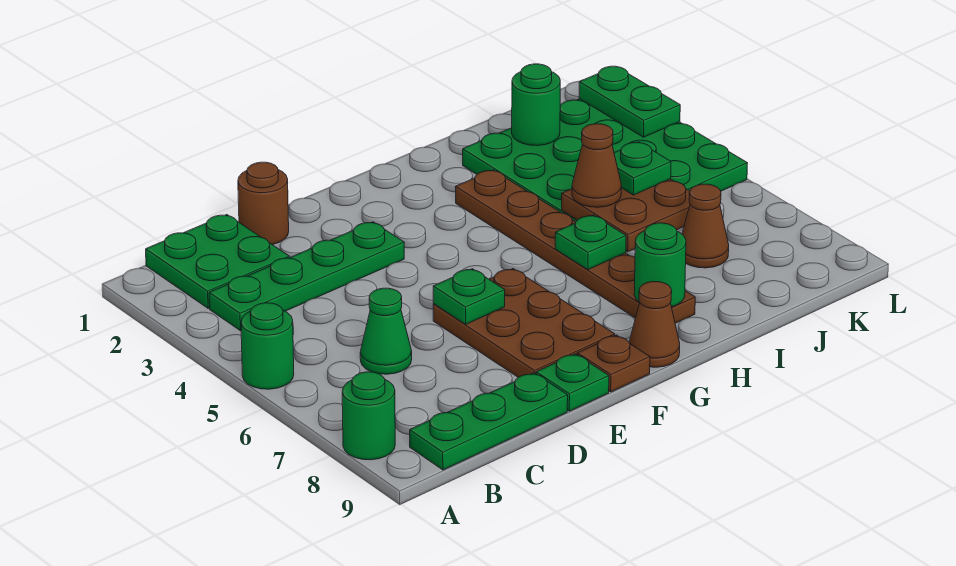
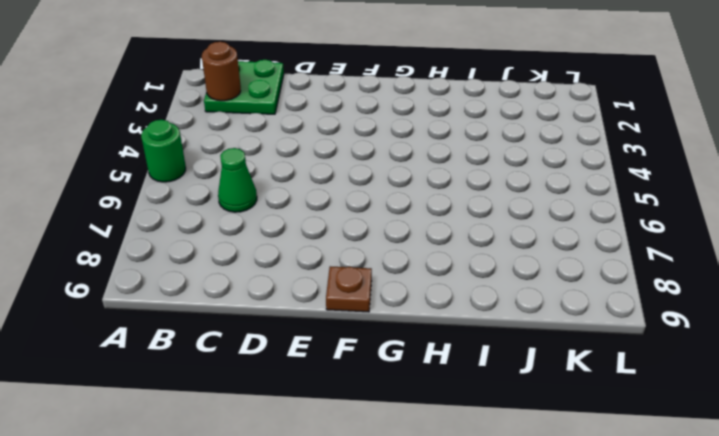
brown round brick B2 level 2 -> brown round brick D1 level 1
none -> green round brick A8 level 1
none -> green plate B3:E3 level 1
none -> green plate B9:D9 level 1

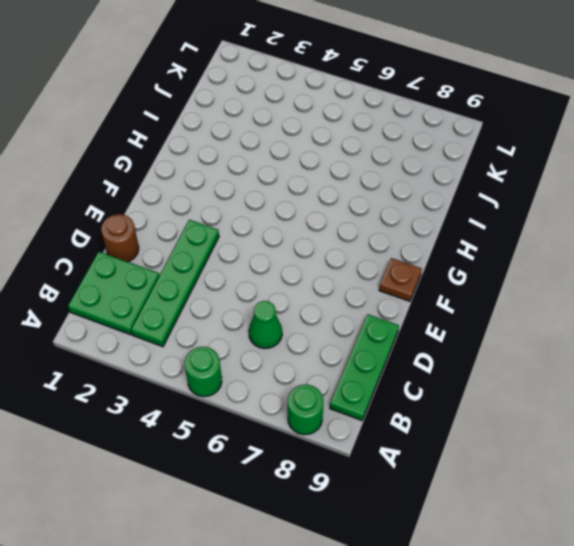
none -> brown plate E6:F8 level 1
none -> green plate E9 level 1
none -> brown cone G9 level 1

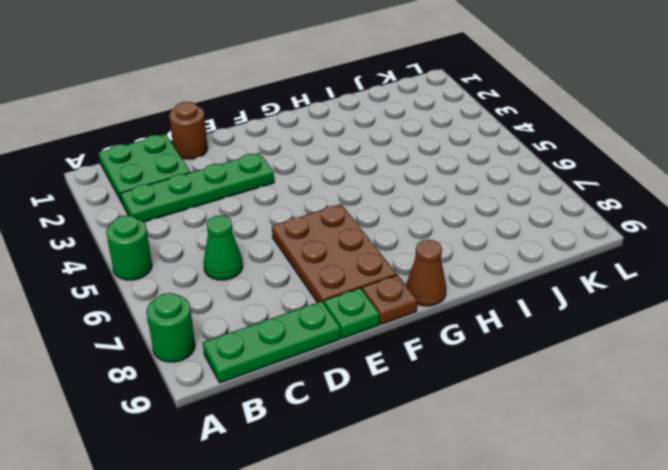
none -> brown plate H3:H8 level 1
none -> green plate I2:L5 level 1
none -> brown cone J7 level 1

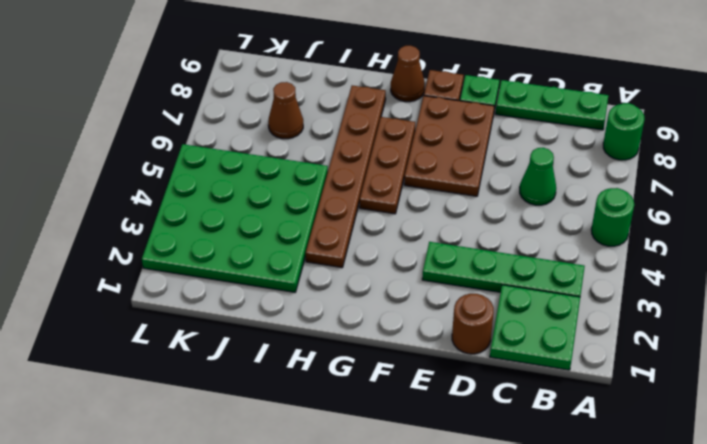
brown plate G5:G7 level 1 -> none
none -> green plate E6 level 2
none -> green plate H6 level 2
none -> green round brick H8 level 2

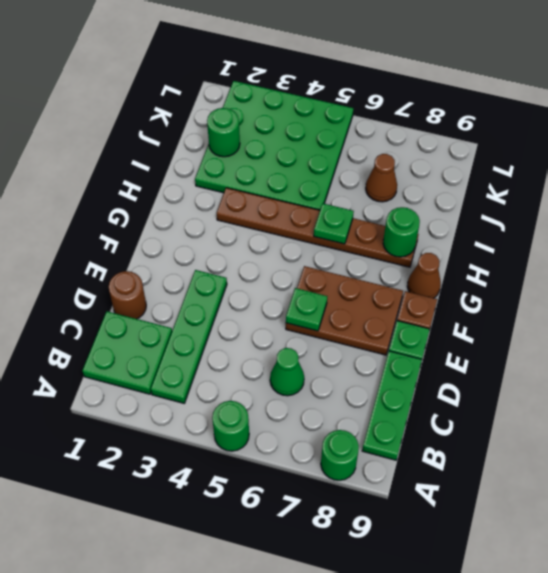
none -> brown plate I5:J6 level 2
none -> green plate L2:L3 level 2
none -> brown cone I5 level 3

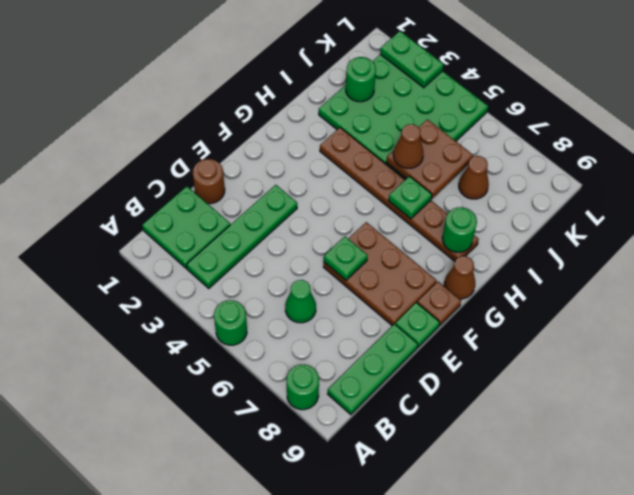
none -> green plate J5 level 3

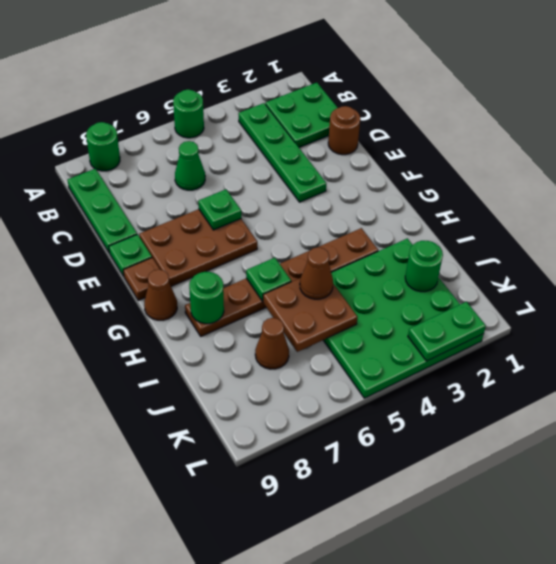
none -> green plate J5 level 3

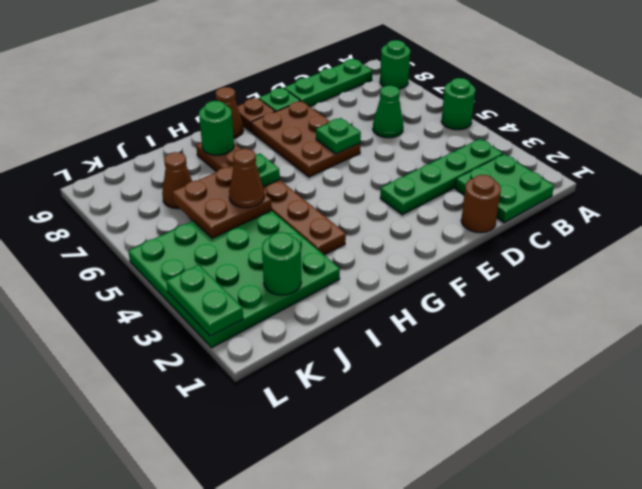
none -> green plate J5 level 3

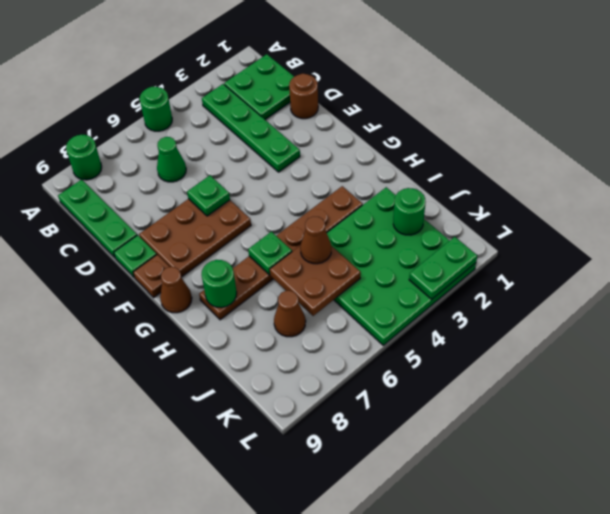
none -> green plate J5 level 3

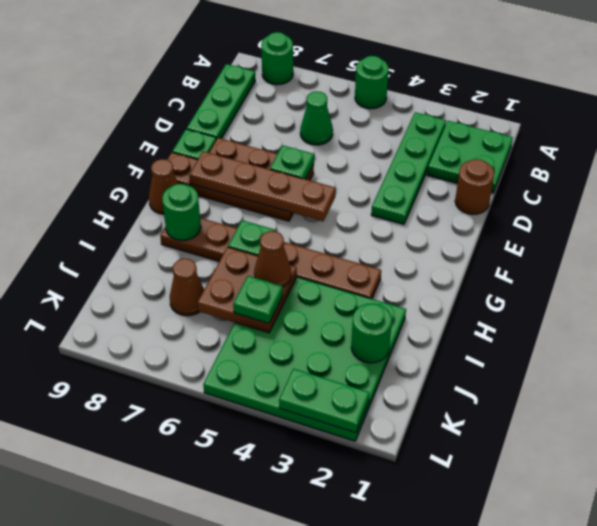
brown plate F5:F8 level 2 -> none

